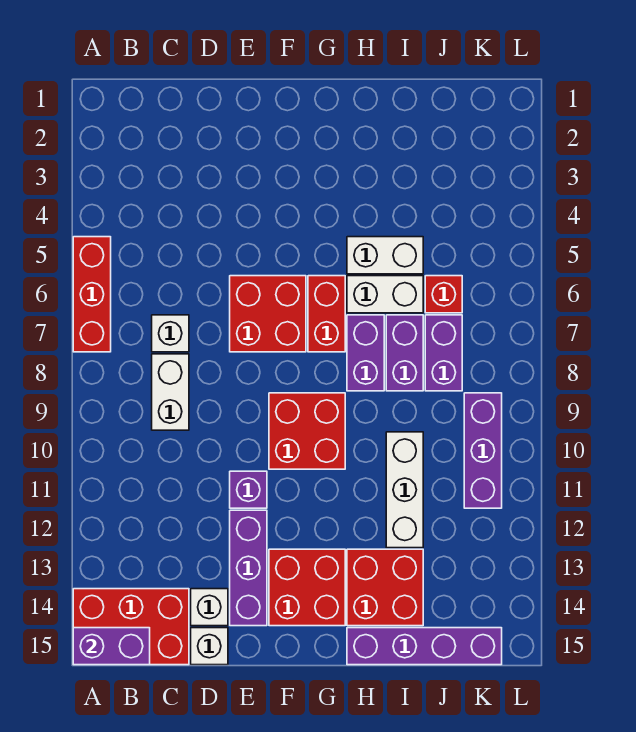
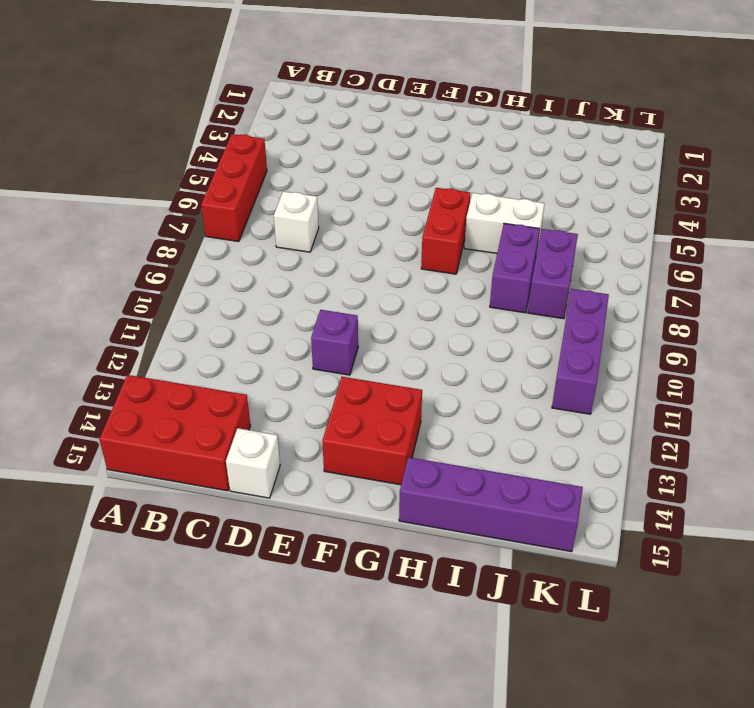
none -> white brick C8:C9 level 1
none -> white brick D14 level 1
none -> red brick E6:F7 level 1

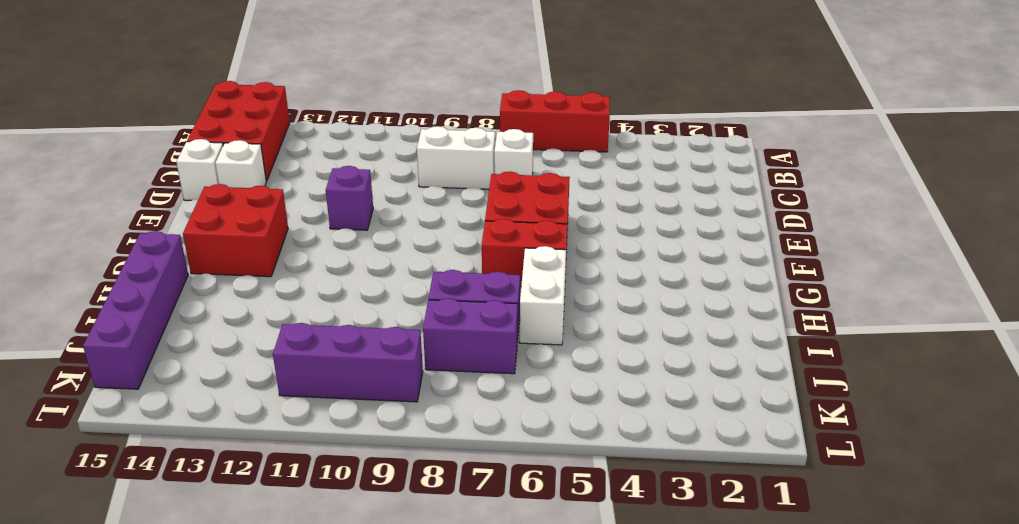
none -> purple brick E12:E14 level 1
none -> red brick F9:G10 level 1
none -> white brick H5:I5 level 1

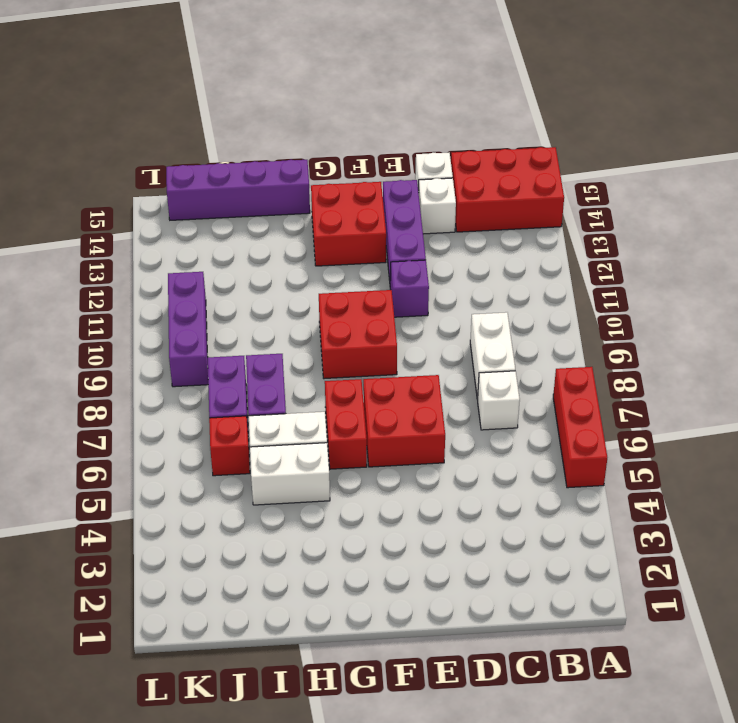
none -> purple brick H7:H8 level 1
none -> red brick H13:I14 level 1
none -> white brick I10:I12 level 1

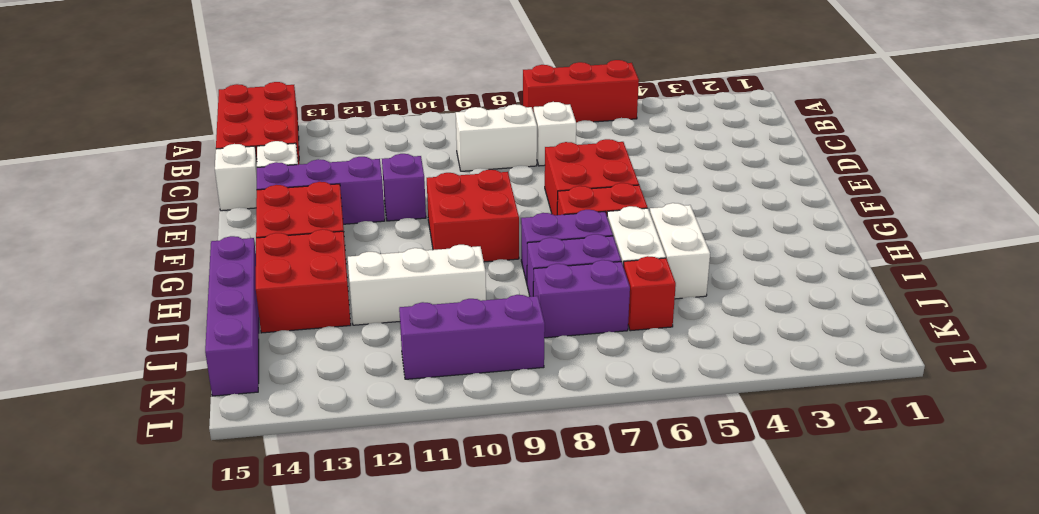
none -> purple brick A15:B15 level 2

